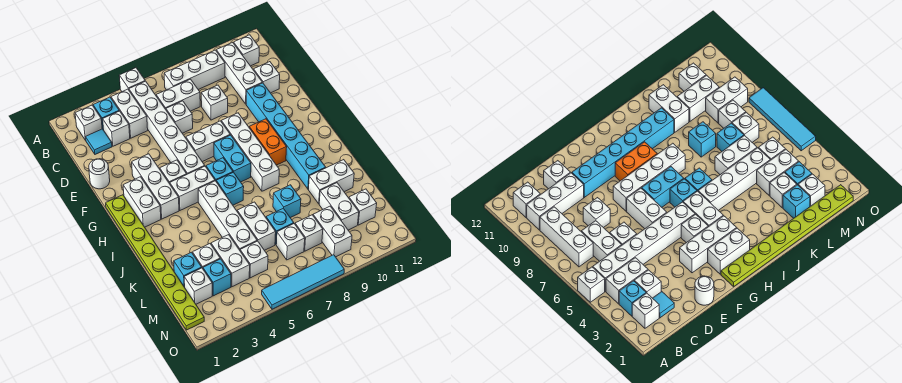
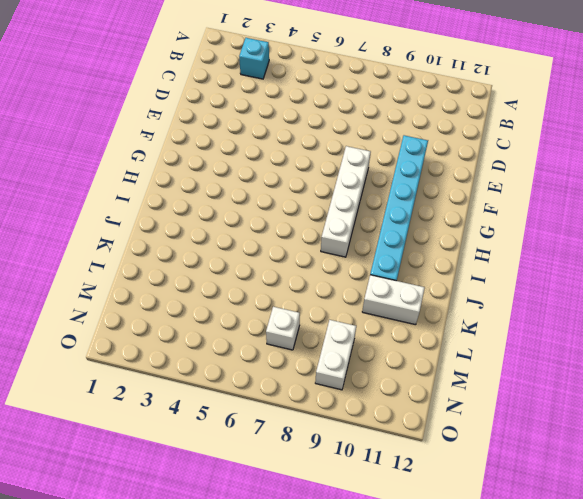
none -> white brick A5 level 1
none -> white brick B2 level 1
none -> white brick B4:C4 level 1
none -> white brick B5:G5 level 1

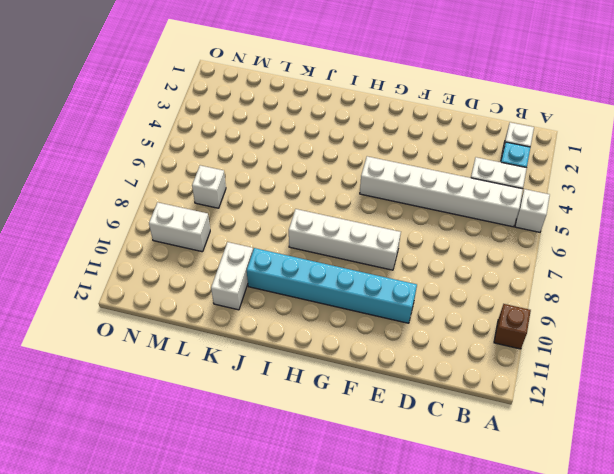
brown brick A10 level 1 -> none
none -> white brick B7:B9 level 1
none -> white brick B10:D10 level 1
none -> white brick B11 level 1
none -> cyan tile C2 level 1

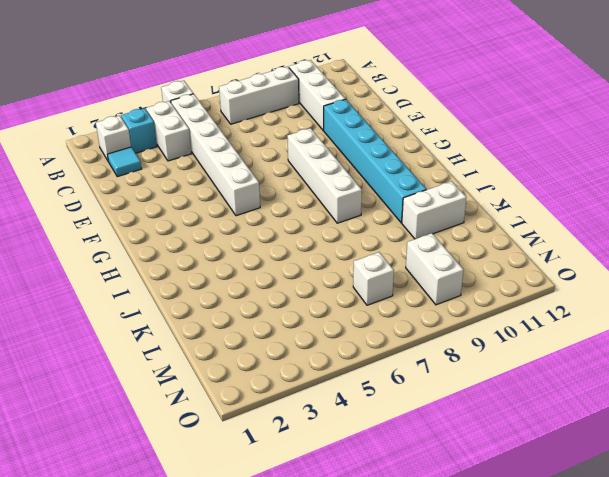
none -> white brick B11 level 1
none -> white brick C3 level 1
none -> white brick C6:C7 level 1
none -> white brick D6 level 1

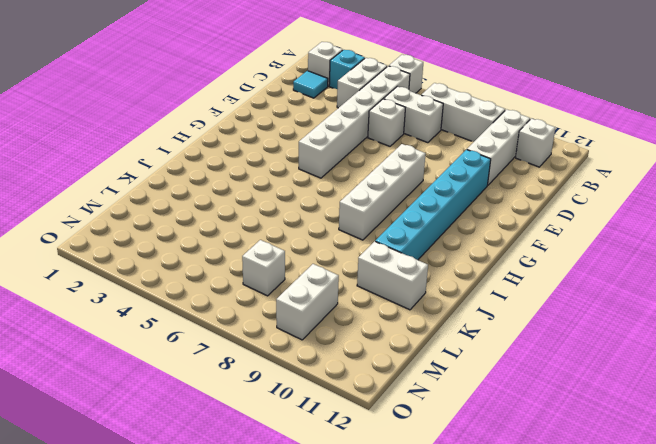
none -> white brick C3 level 1
none -> white brick D8 level 1
none -> white brick D11 level 1
none -> white round brick E1 level 1

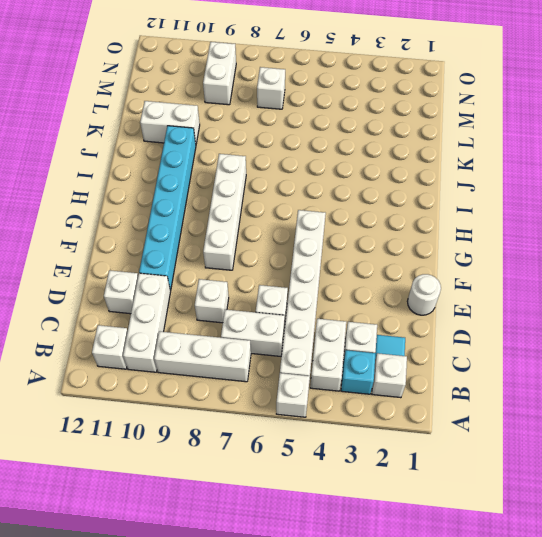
none -> white brick F3:H3 level 1
none -> white brick F6:F7 level 1
none -> lime plate G1:N1 level 1
none -> white brick G2:H2 level 1

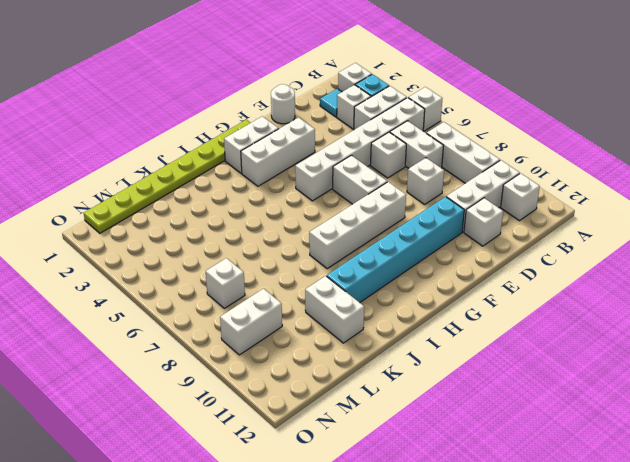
none -> white brick G4 level 1
none -> cyan brick G7:H7 level 1
none -> orange brick G9:H9 level 1
none -> white brick H4:H5 level 1

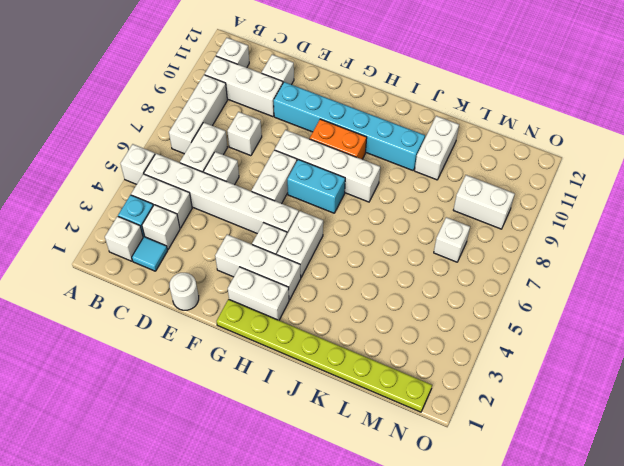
none -> cyan brick H6 level 1
none -> white brick I5:L5 level 1
none -> cyan brick I6 level 1
none -> white brick K6:L6 level 1

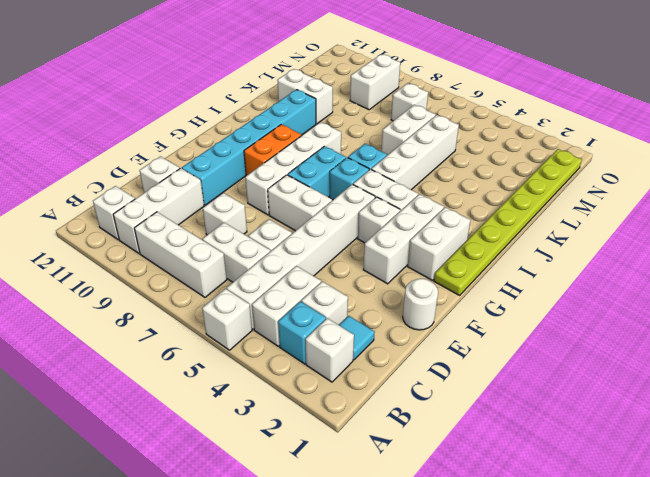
none -> cyan brick K8 level 1
none -> cyan brick L2 level 1
none -> white brick L3 level 1
none -> white brick L4:M4 level 1

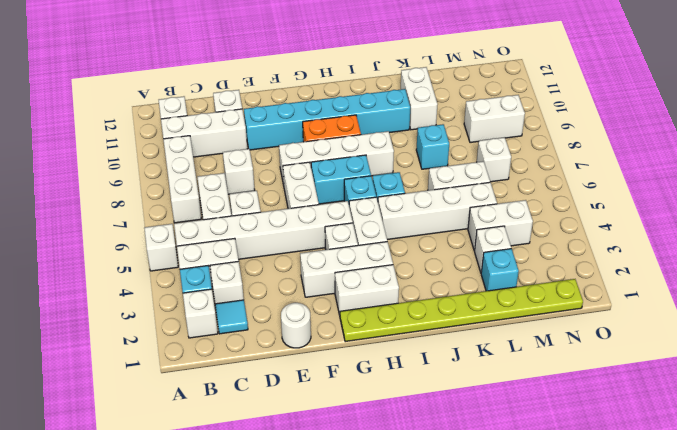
none -> cyan brick L7 level 1
none -> white brick L10:M10 level 1
none -> white brick M2 level 1
none -> cyan brick M3 level 1

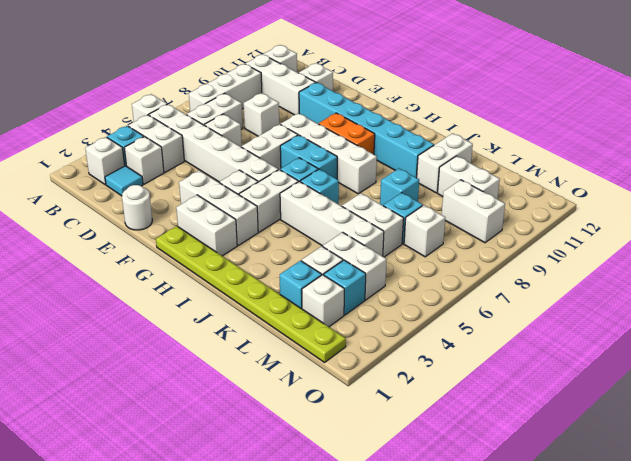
none -> white brick M5 level 1
none -> white brick M8 level 1
none -> white brick M11 level 1
none -> cyan tile O5:O8 level 1

